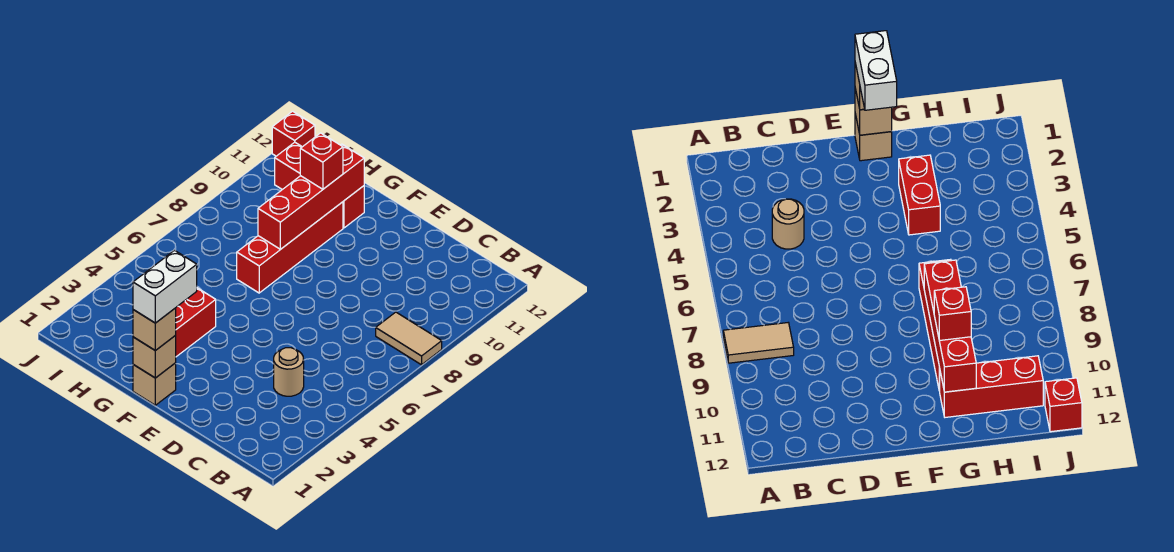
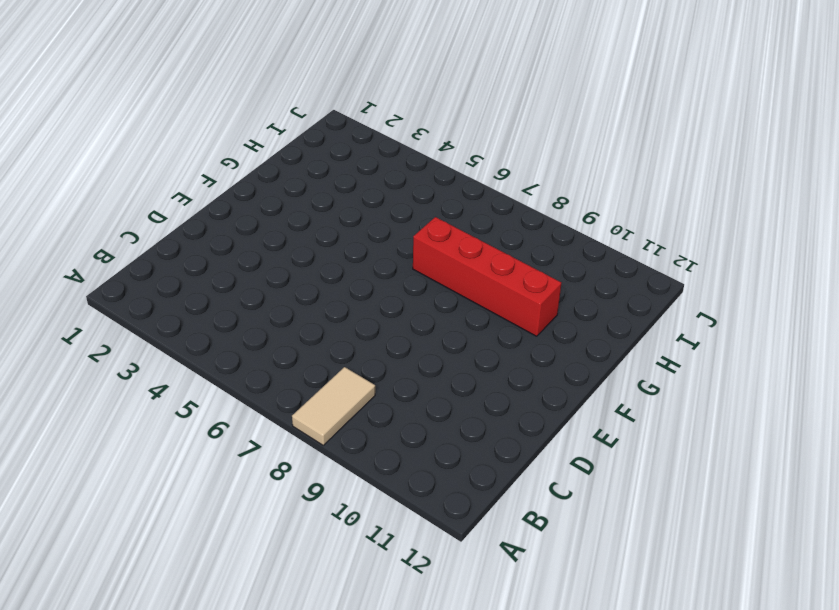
none -> tan round brick C4 level 1
none -> tan brick F1 level 1
none -> red brick G3:G4 level 1

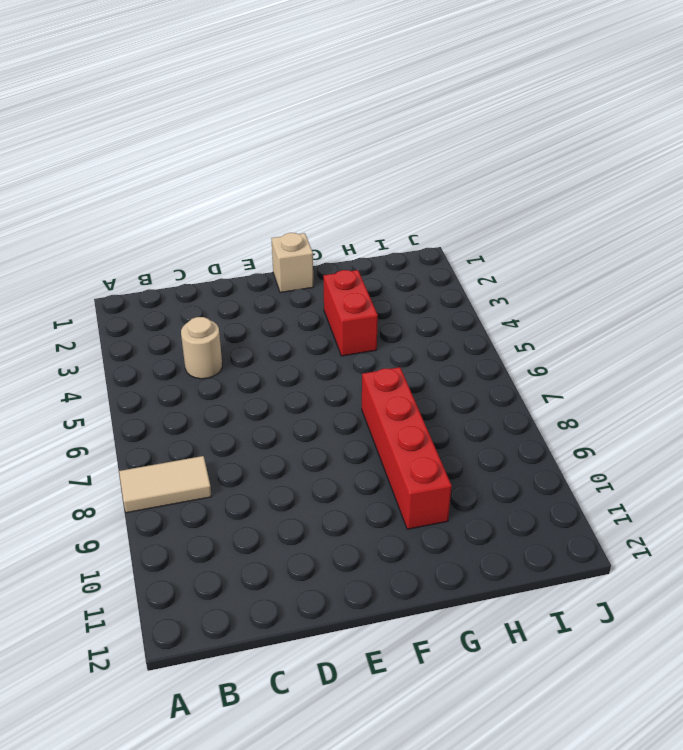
none -> red brick G11:I11 level 1
none -> red brick J12 level 1
none -> tan brick F1 level 2

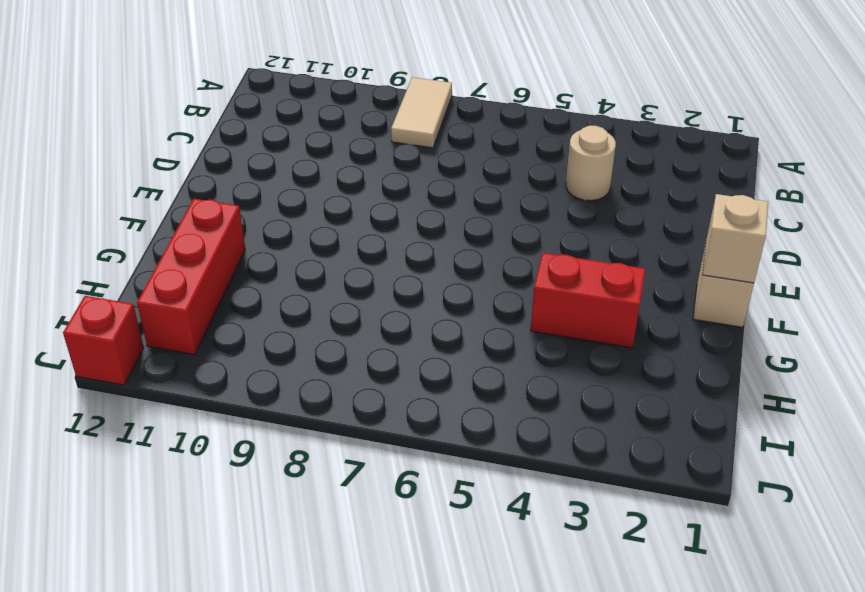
none -> red brick G7:G10 level 1
none -> red brick G8:G11 level 2
none -> tan brick F1 level 3

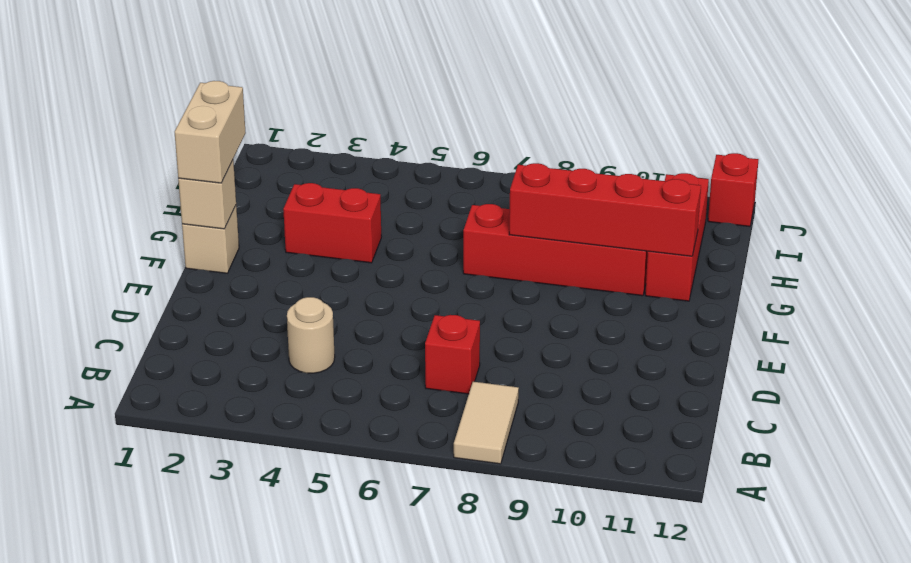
red brick C7 level 1 -> red brick G10 level 3
tan brick F1:G1 level 3 -> tan brick F1 level 3
none -> white brick F1:F2 level 4

